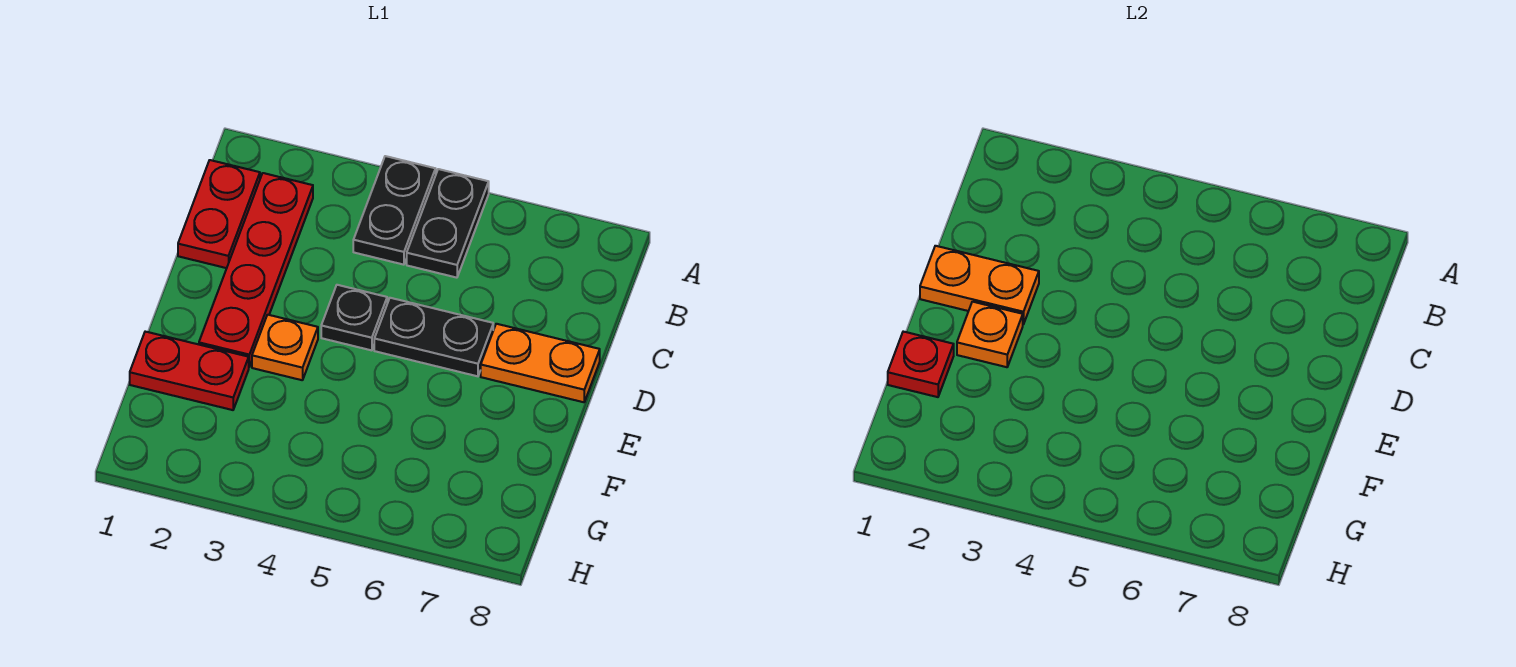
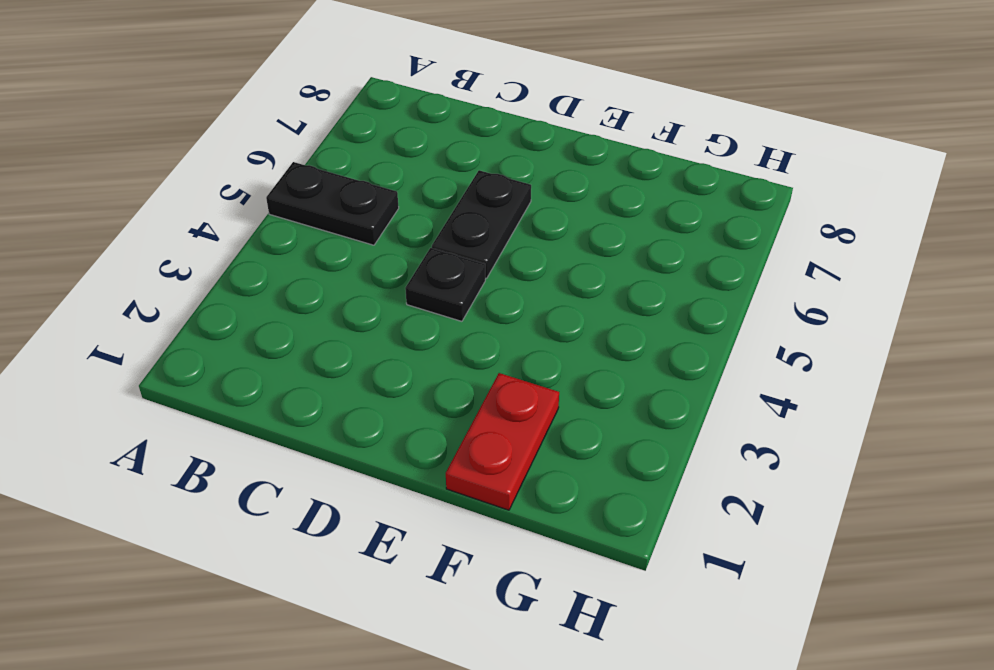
none -> black plate A4:B4 level 1
none -> red plate B1:C1 level 1
none -> red plate B2:E2 level 1

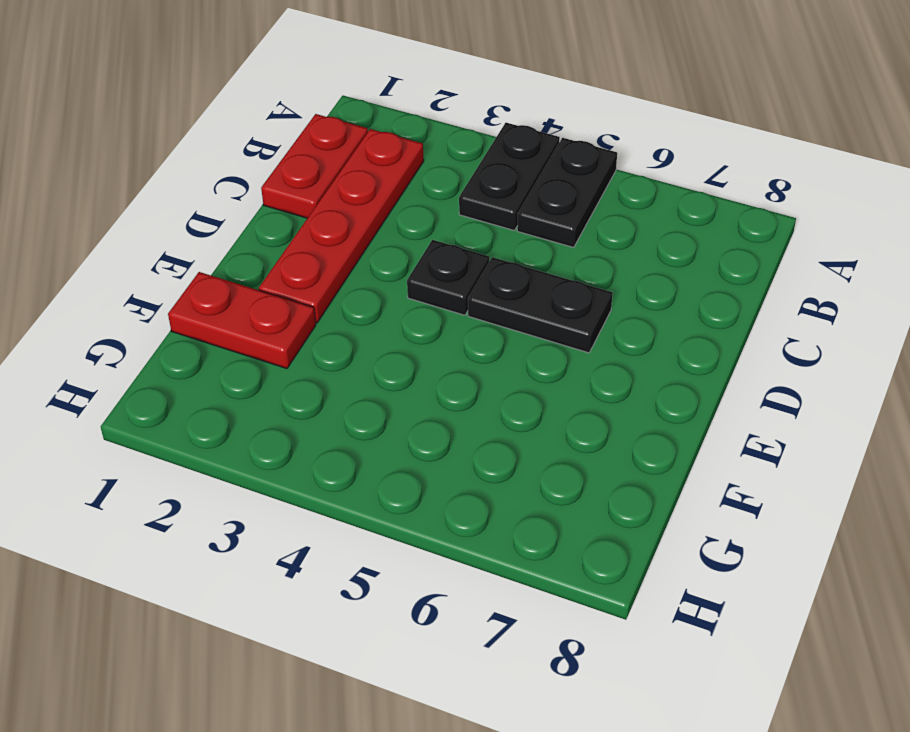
none -> orange plate D7:D8 level 1
none -> orange plate E3 level 1
none -> orange plate D1:D2 level 2

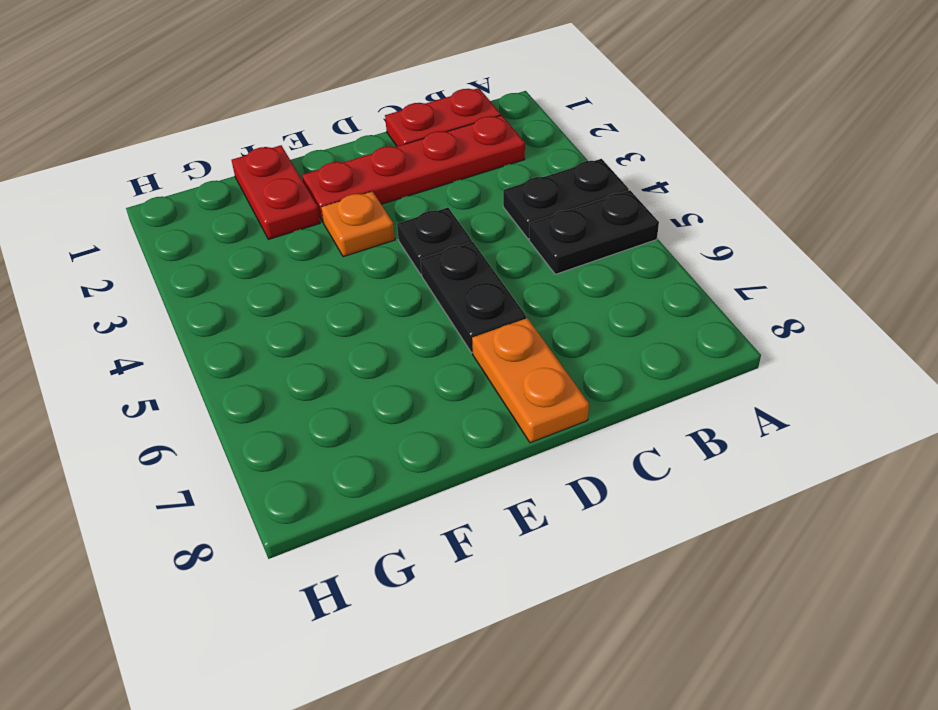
none -> orange plate D1:D2 level 2
none -> orange plate E2 level 2
none -> red plate F1 level 2

